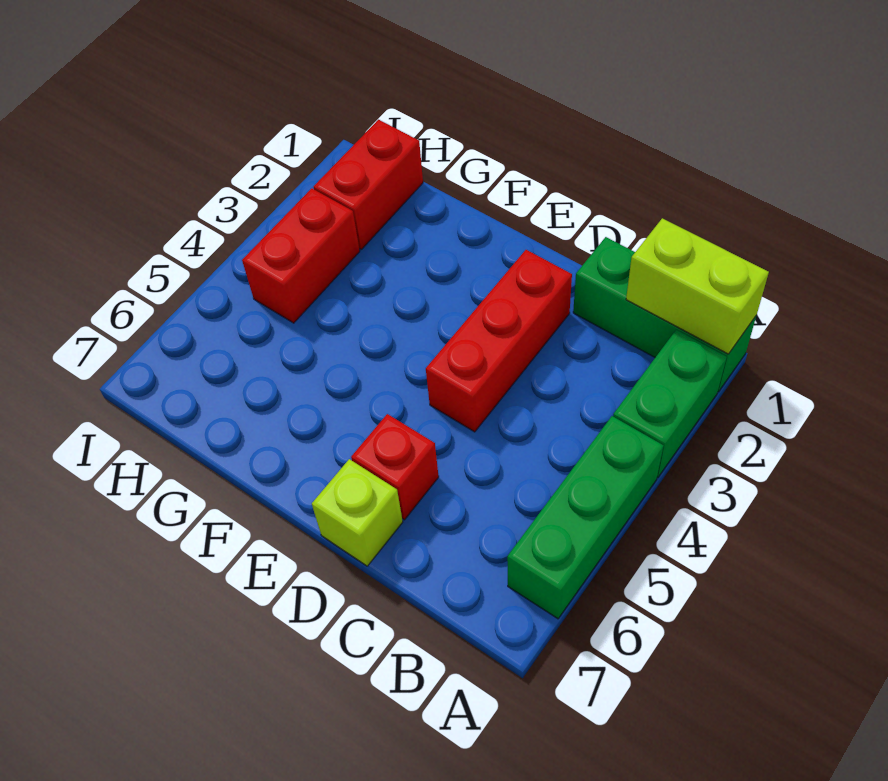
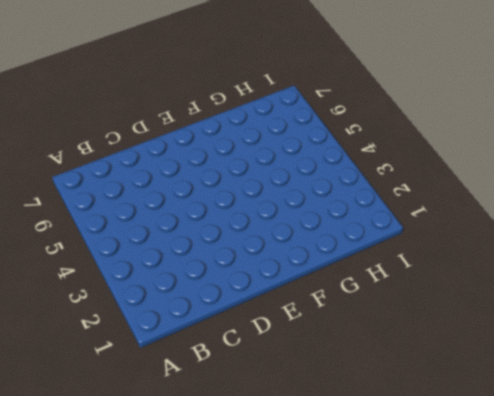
none -> green brick A1:C1 level 1
none -> green brick A2:A3 level 1

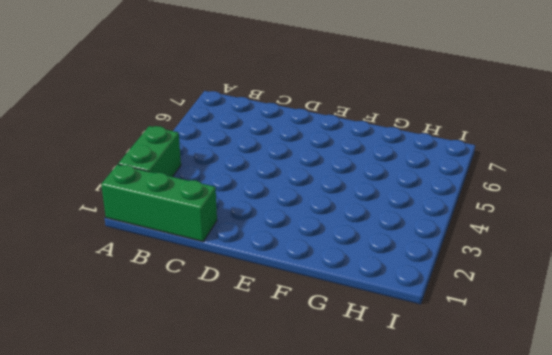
none -> green brick A4:A6 level 1
none -> red brick D2:D4 level 1

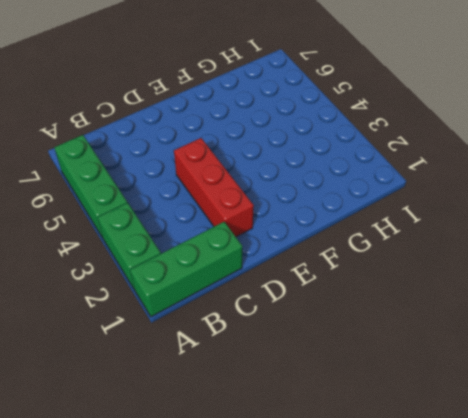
none -> red brick D6 level 1
none -> lime brick D7 level 1

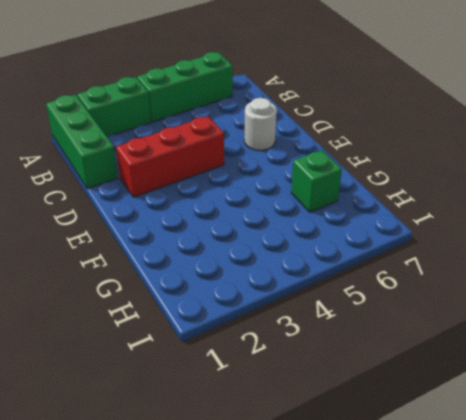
white round brick D6 level 1 -> red brick D6 level 1
green brick G6 level 1 -> none
none -> lime brick D7 level 1
none -> red brick H1:H2 level 1

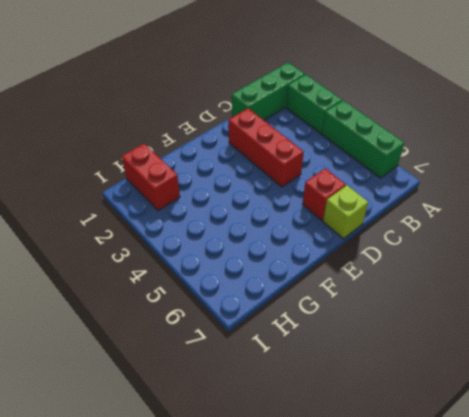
none -> red brick H3:H4 level 1
none -> lime brick A1:B1 level 2

